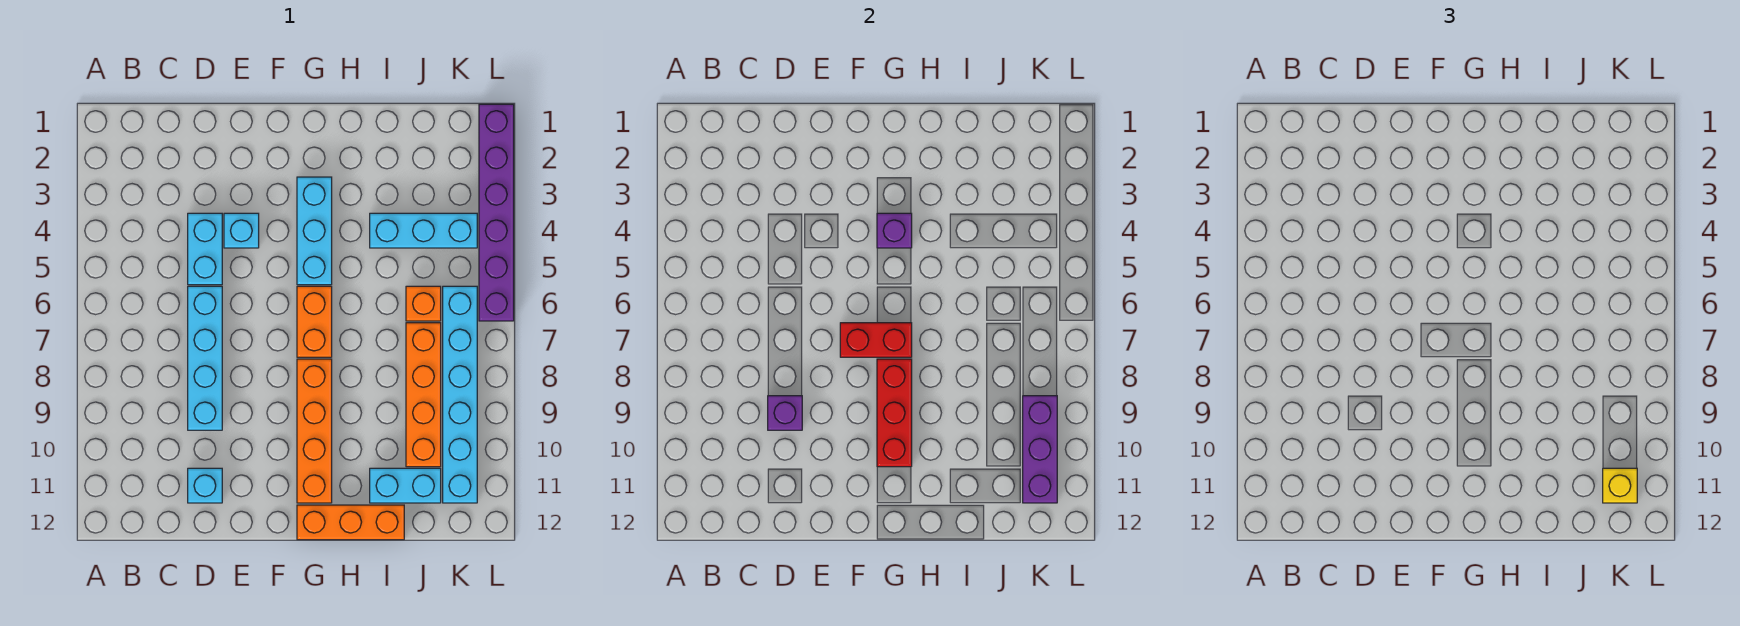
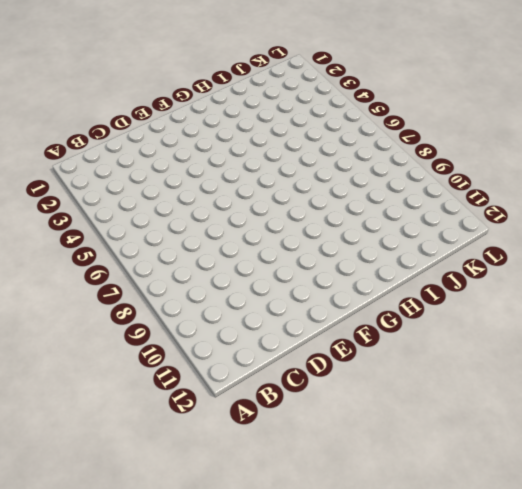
none -> cyan brick D4:D5 level 1
none -> cyan brick D6:D9 level 1
none -> cyan brick D11 level 1

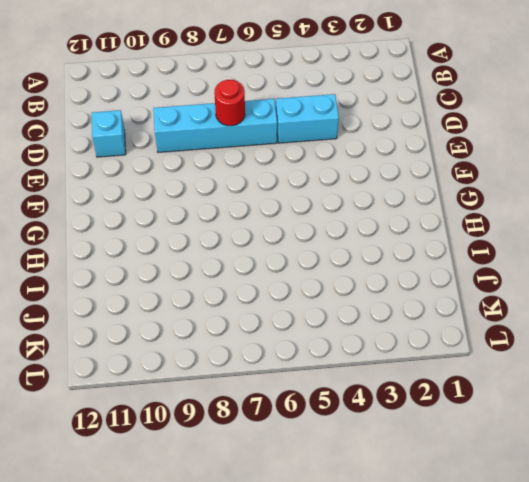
red round brick D7 level 2 -> none
none -> cyan brick E4 level 1
none -> cyan brick G3:G5 level 1
none -> orange brick G6:G7 level 1

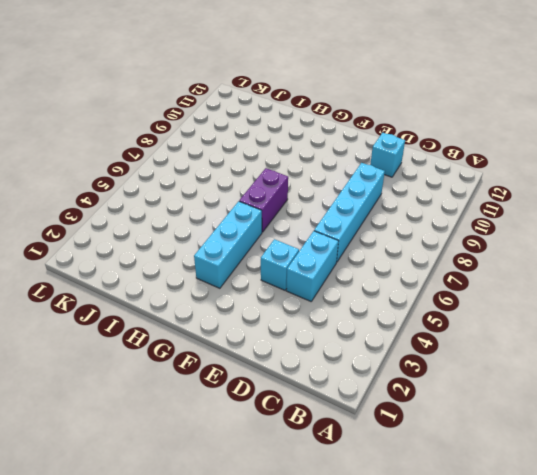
purple brick G6:G7 level 1 -> orange brick G6:G7 level 1
none -> orange brick G8:G11 level 1
none -> orange brick G12:I12 level 1
none -> cyan brick I4:K4 level 1

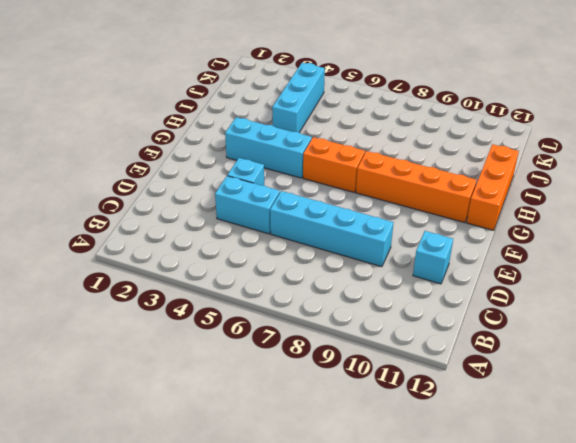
none -> cyan brick I11:J11 level 1
none -> orange brick J6 level 1
none -> orange brick J7:J10 level 1

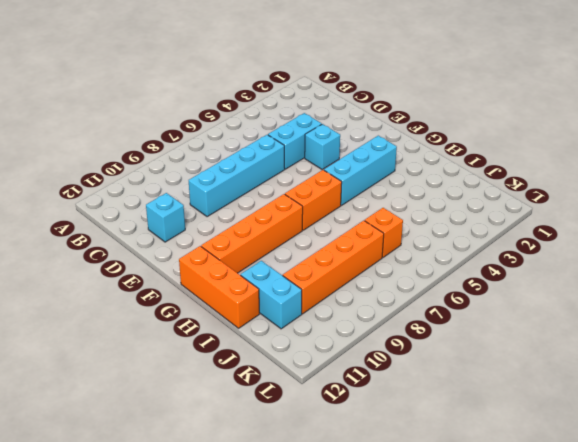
none -> cyan brick I4:K4 level 1
none -> cyan brick K6:K11 level 1
none -> purple brick L1:L6 level 1

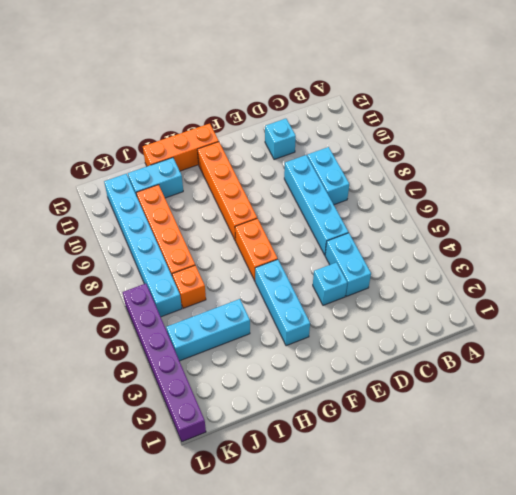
cyan brick C8:C9 level 1 -> none
none -> purple brick D9 level 2
none -> red brick F7:G7 level 2
none -> purple brick G4 level 2

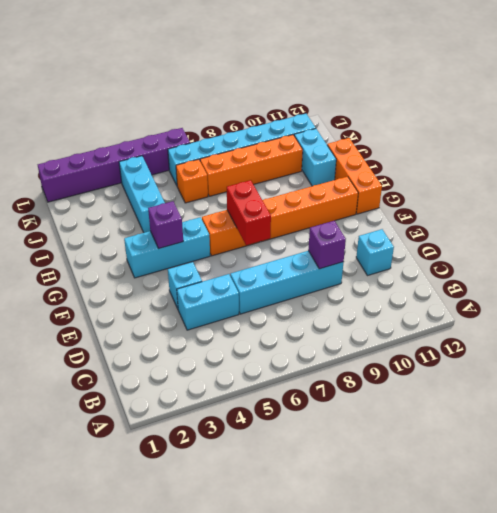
none -> red brick G8:G10 level 2
none -> purple brick K9:K11 level 2
none -> yellow brick K11 level 3

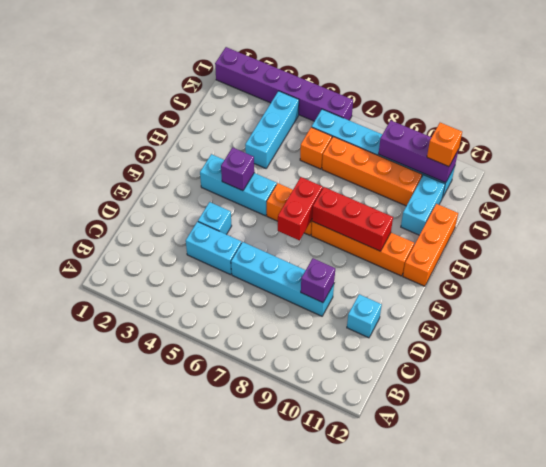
orange brick K11 level 3 -> yellow brick K11 level 3

